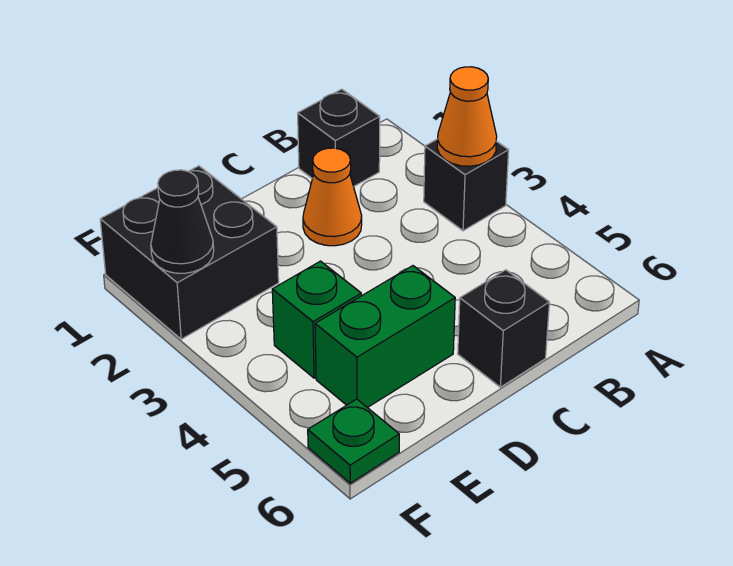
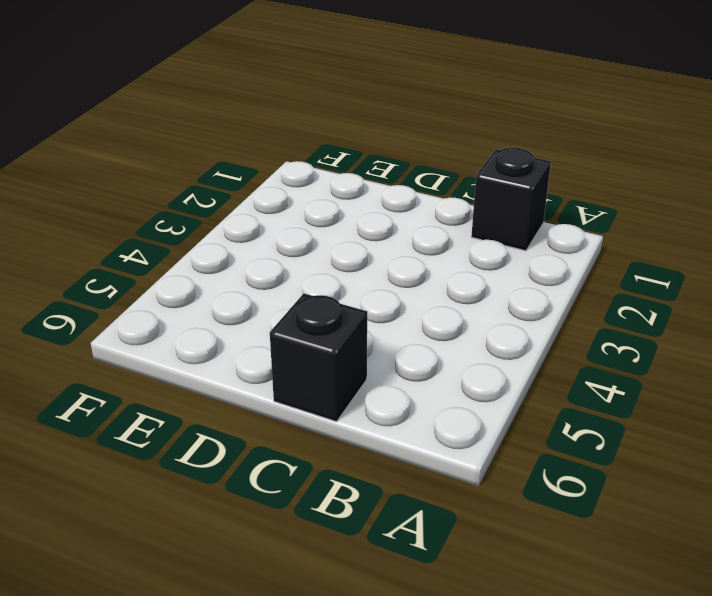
none -> black brick A3 level 1
none -> orange cone C2 level 1

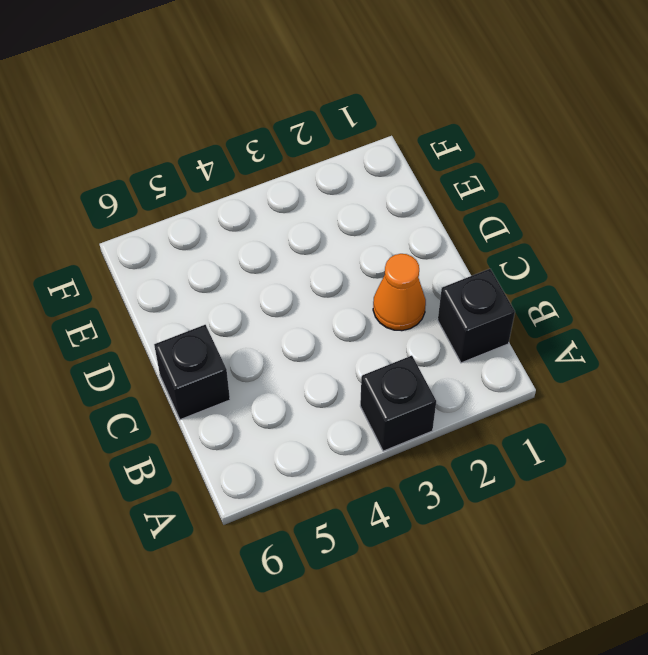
none -> green brick D5:E5 level 1
none -> black brick E1:F2 level 1

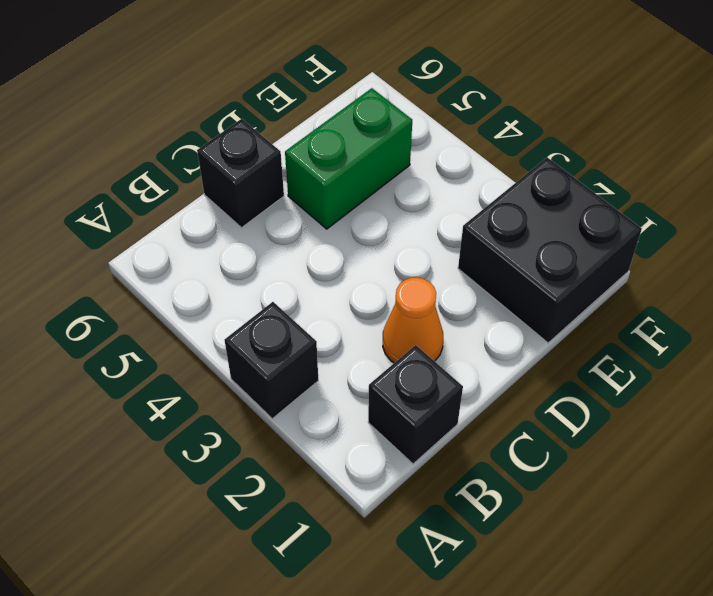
none -> green brick E4 level 1
none -> green plate F6 level 1

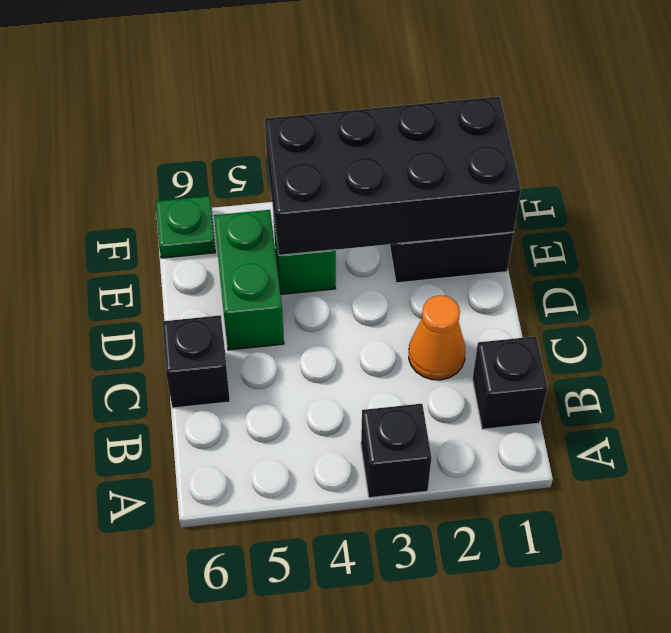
black brick E1:F4 level 2 -> black cone F2 level 2
none -> orange cone A3 level 2

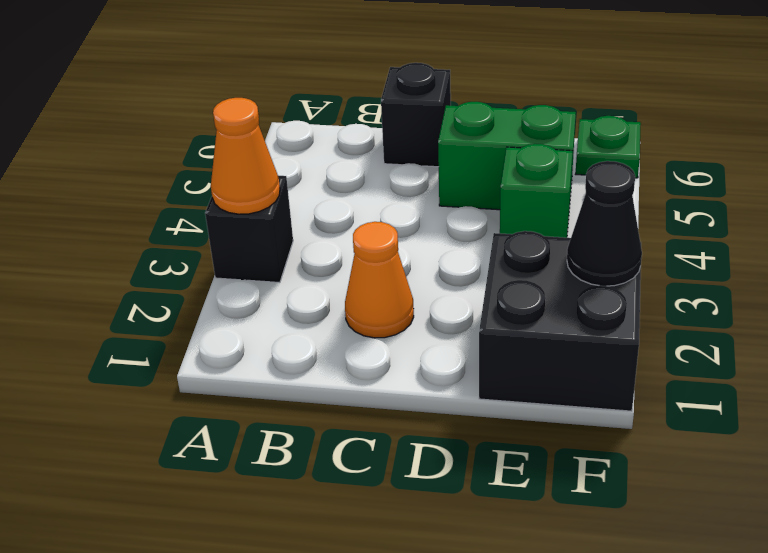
none -> black brick B1 level 1

